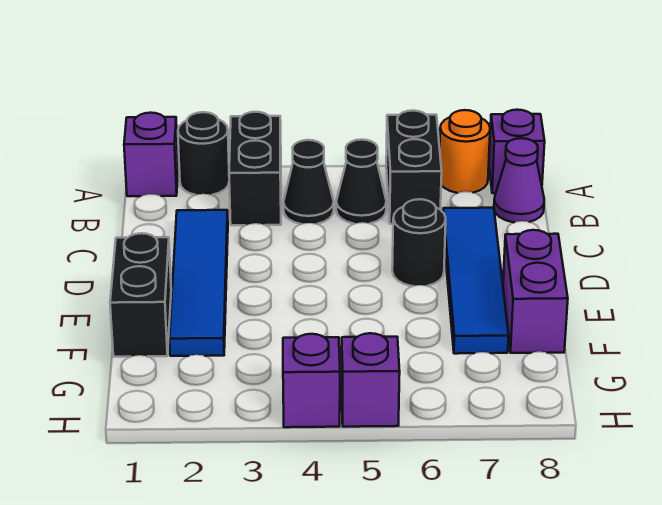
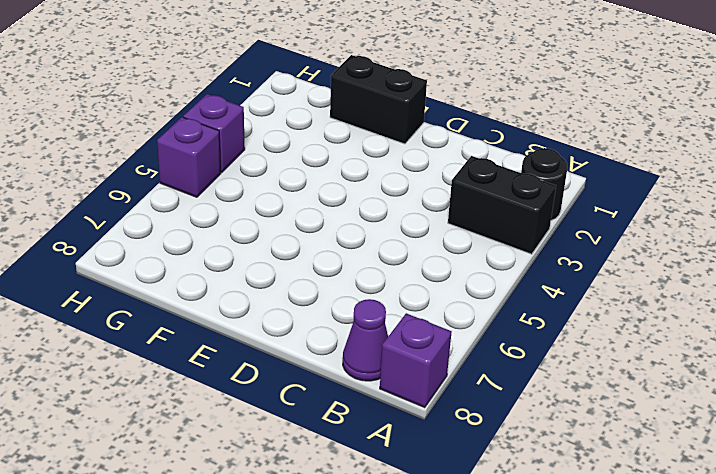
none -> purple brick A1 level 1
none -> black brick A6:B6 level 1
none -> orange round brick A7 level 1

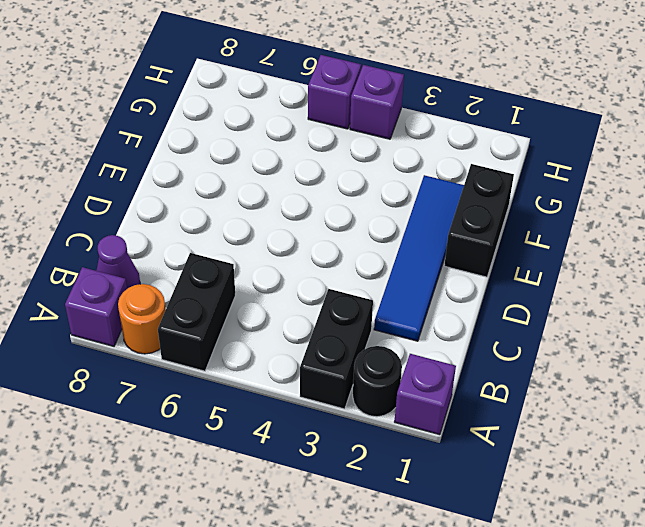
none -> black cone B4 level 1
none -> black cone B5 level 1
none -> blue tile C7:F7 level 1

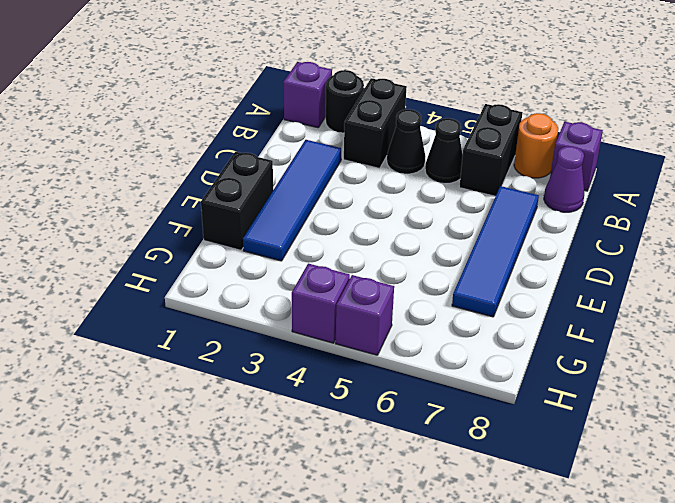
none -> black round brick D6 level 1
none -> purple brick E8:F8 level 1

